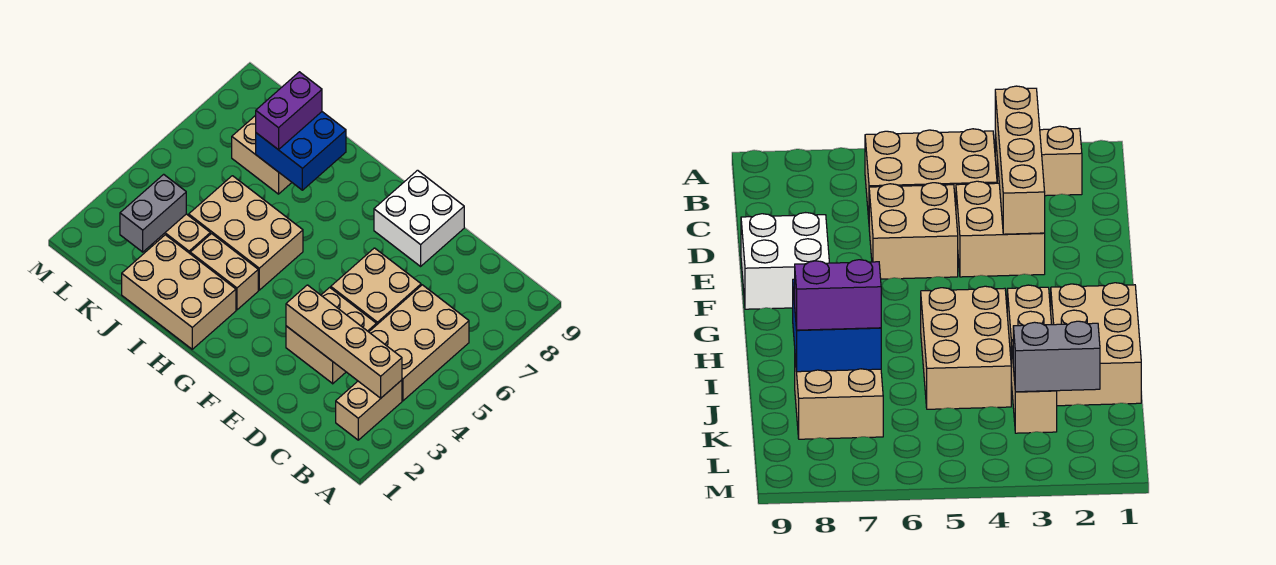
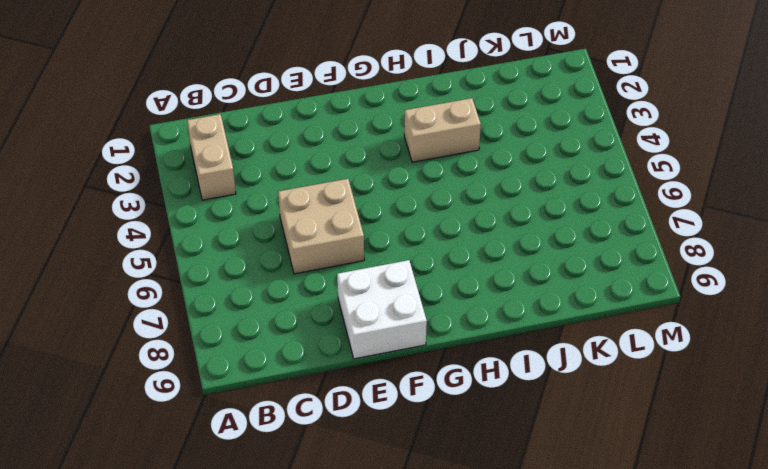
none -> tan brick B4:C6 level 1
none -> tan brick D3:E4 level 1
none -> tan brick H1:J2 level 1

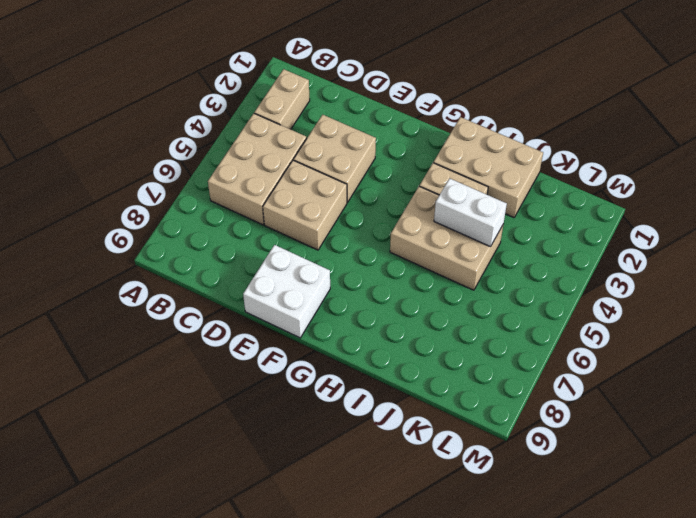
white brick I4:J4 level 2 -> none
none -> tan brick J3:K3 level 1
none -> tan brick J7:K8 level 1
none -> tan brick B3:E3 level 2

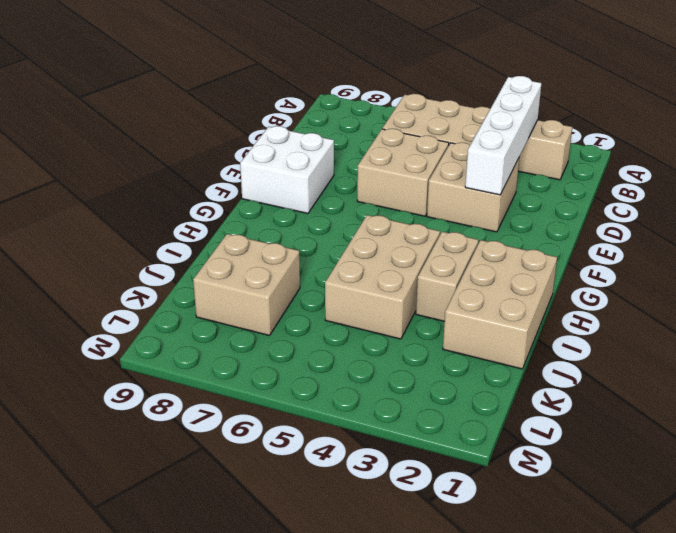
white brick B3:E3 level 2 -> tan brick B3:E3 level 2
none -> tan brick J3:K3 level 1
none -> blue brick I7:J8 level 2
none -> grey brick K2:K3 level 2

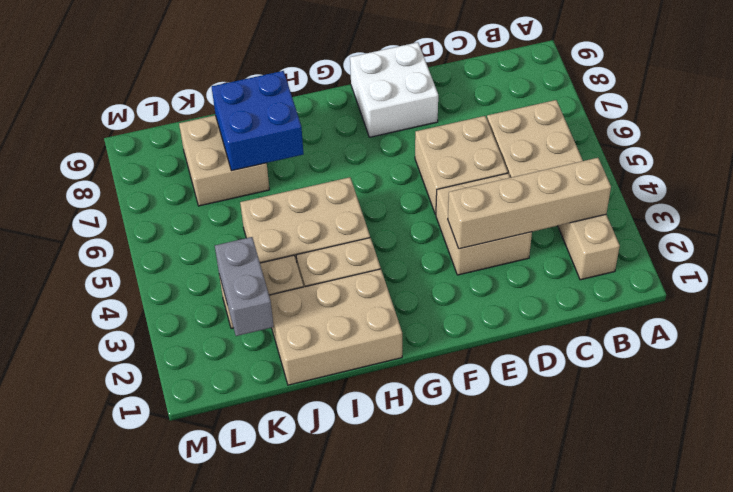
none -> purple brick J7:J8 level 3

